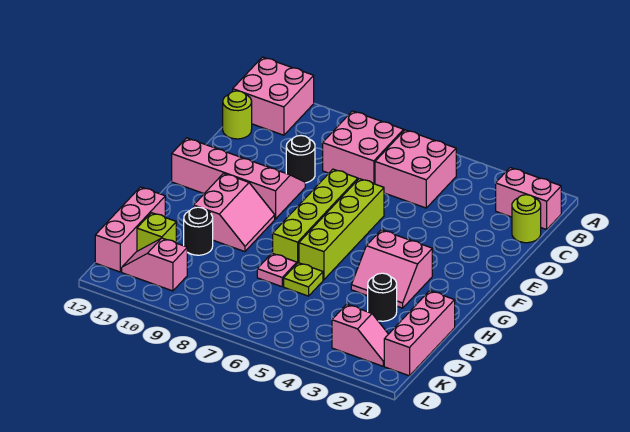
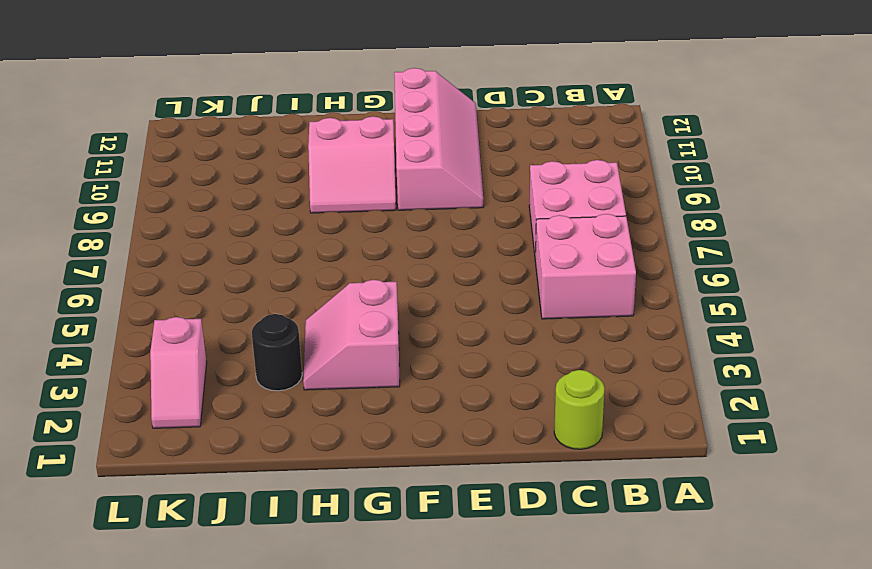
none -> pink brick A11:B12 level 1
none -> pink brick B1:B2 level 1
none -> lime round brick C12 level 1

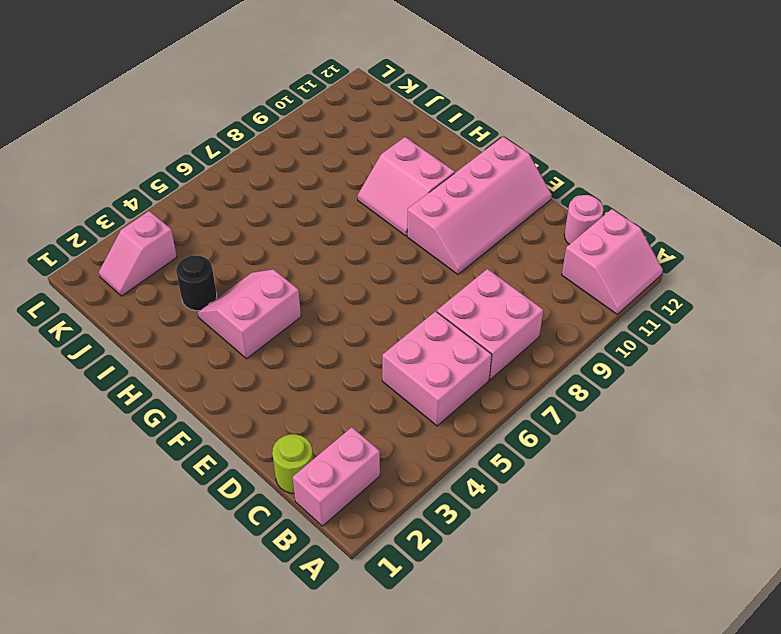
pink slope A11:B12 level 1 top B -> pink brick A11:B12 level 1
pink round brick C12 level 1 -> lime round brick C12 level 1
none -> black round brick D9 level 1
none -> lime brick E6:H6 level 1
none -> lime brick E7:H7 level 1

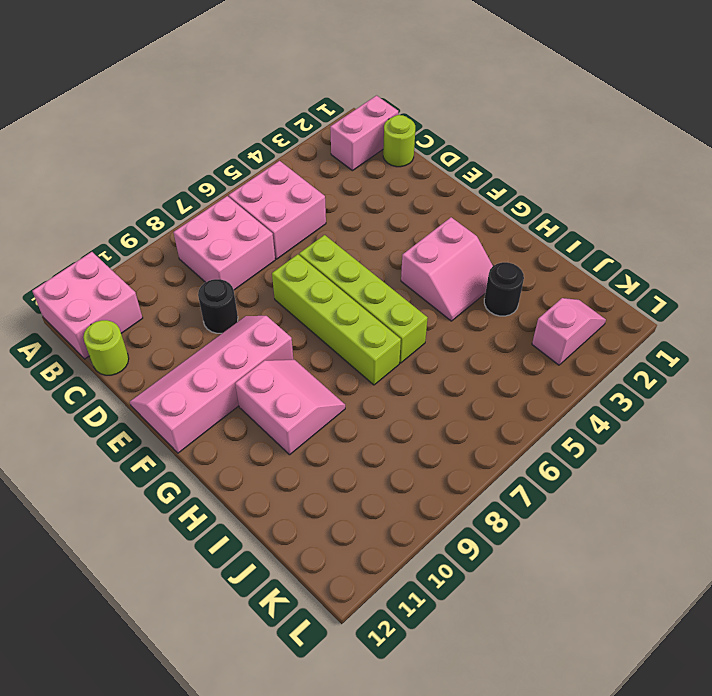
none -> pink brick I1:K1 level 1
none -> lime plate I6 level 1
none -> pink plate I7 level 1

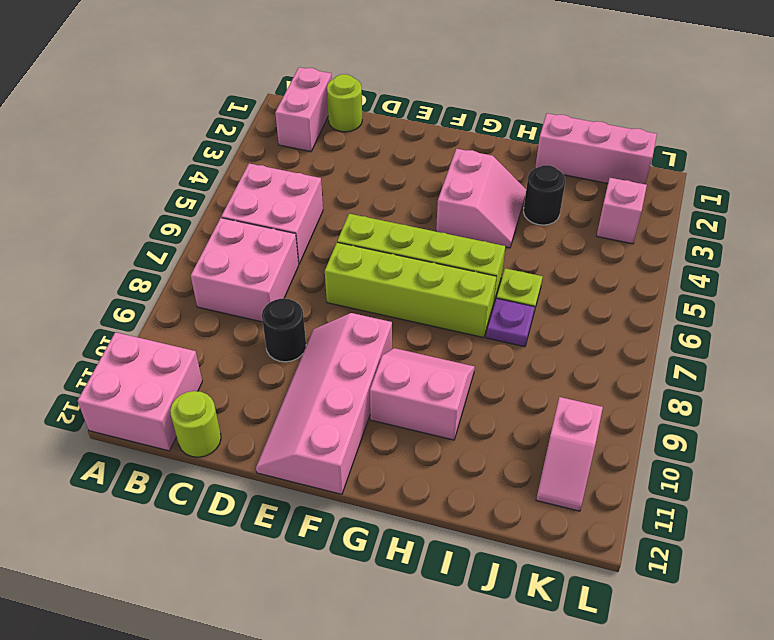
purple plate I7 level 1 -> pink plate I7 level 1
none -> black round brick I10 level 1
none -> pink brick I12:K12 level 1
none -> lime brick J11 level 1

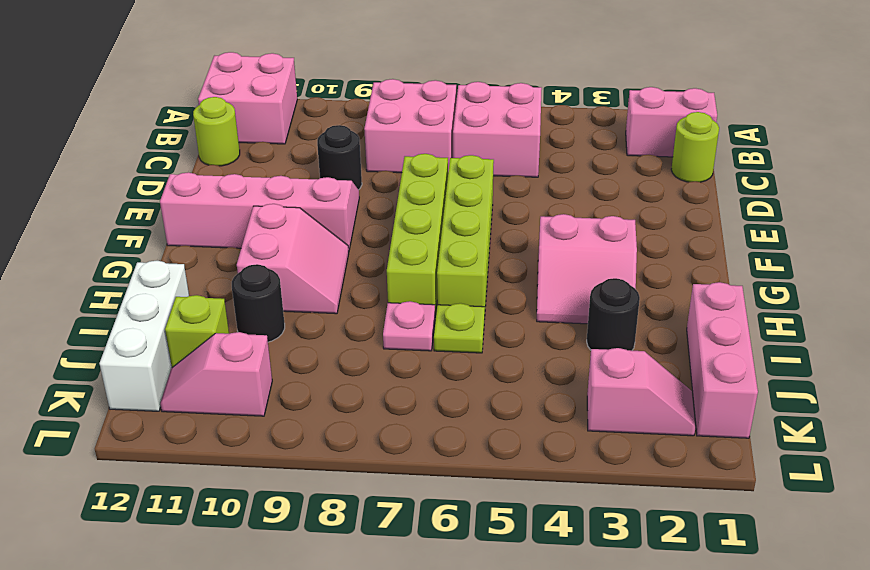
white brick I12:K12 level 1 -> pink brick I12:K12 level 1

